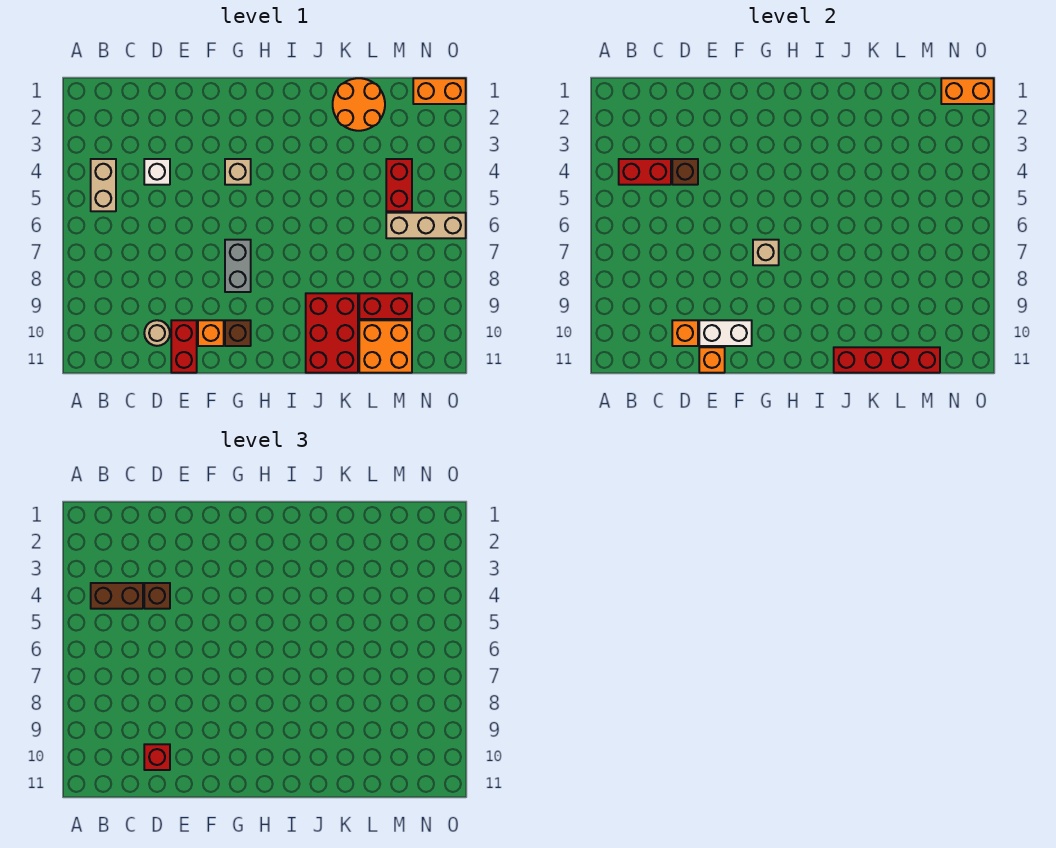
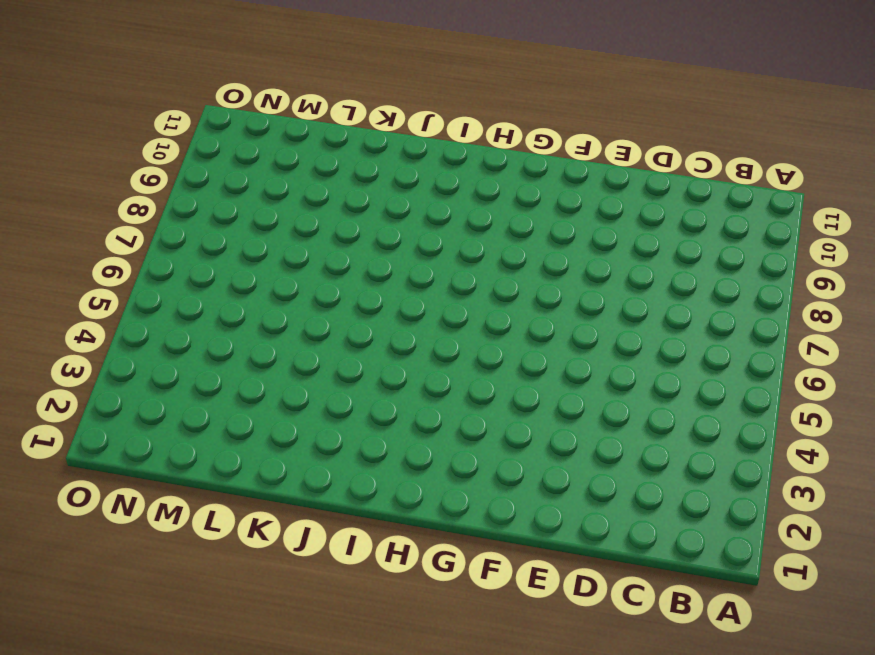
none -> tan brick B4:B5 level 1
none -> white brick D4 level 1
none -> tan round brick D10 level 1

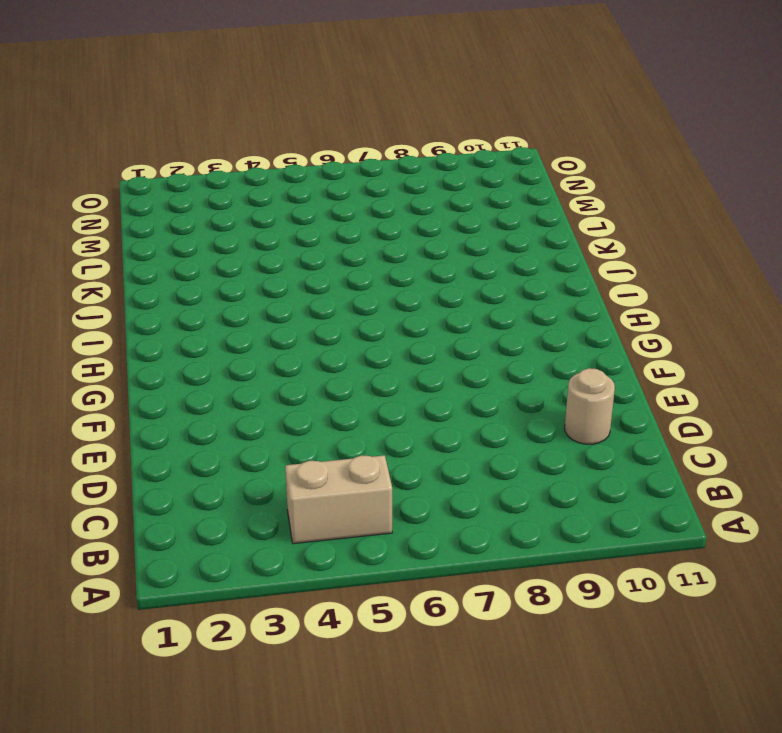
none -> white brick D4 level 1
none -> red brick E10:E11 level 1
none -> orange brick F10 level 1

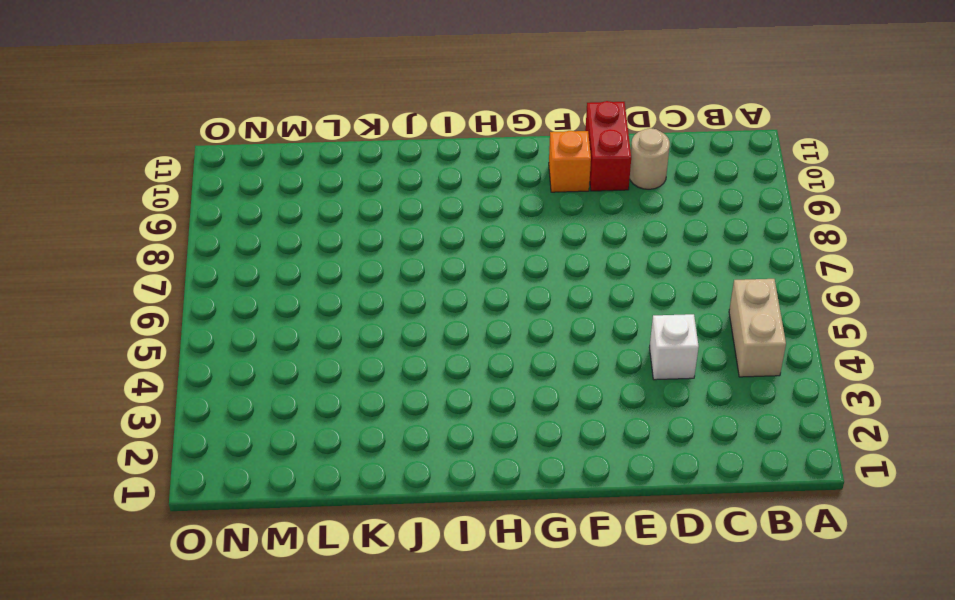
none -> tan brick G4 level 1
none -> grey brick G7:G8 level 1
none -> brown brick G10 level 1

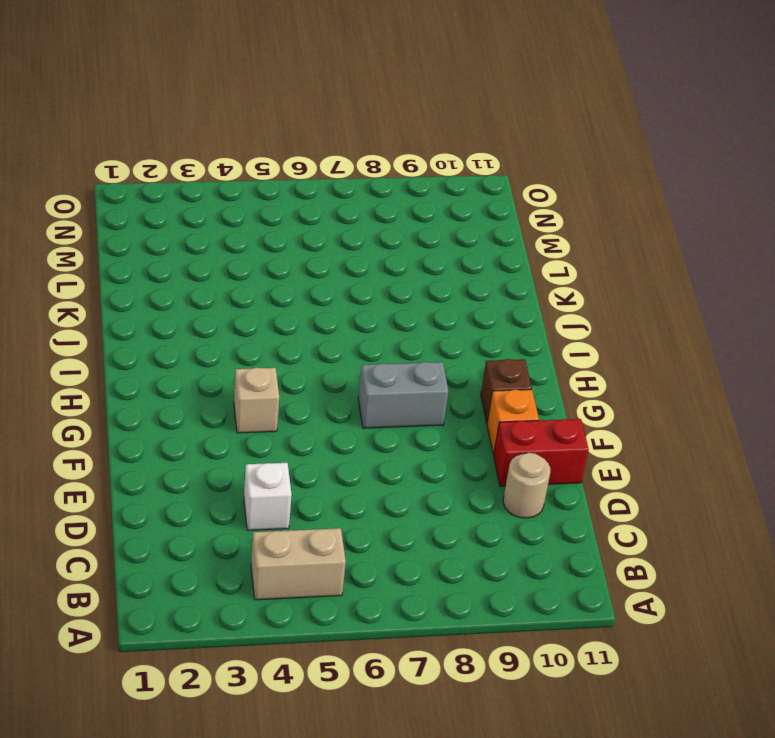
none -> red brick J9:K11 level 1
none -> orange round brick K1:L2 level 1
none -> red brick L9:M9 level 1

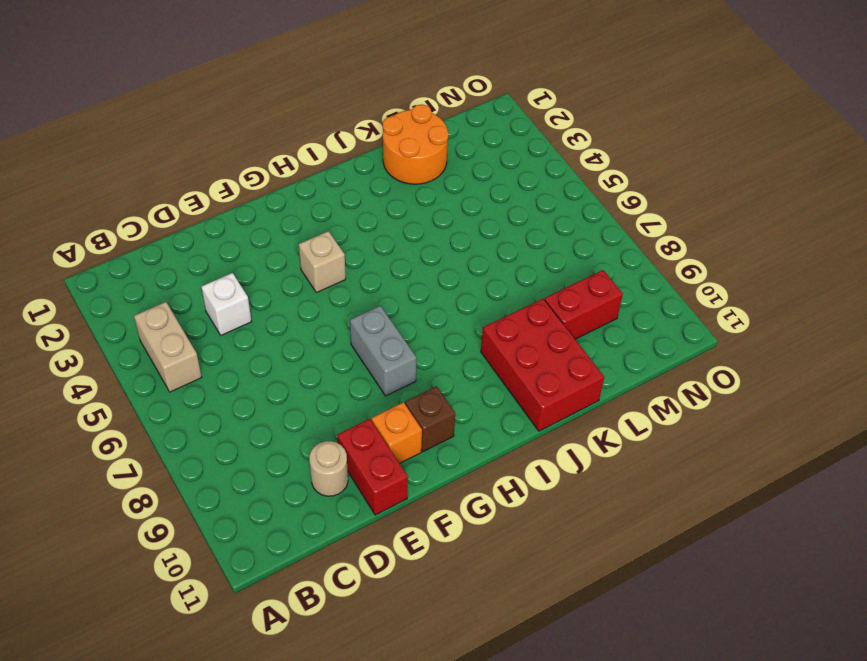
none -> orange brick L10:M11 level 1
none -> red brick M4:M5 level 1
none -> tan brick M6:O6 level 1

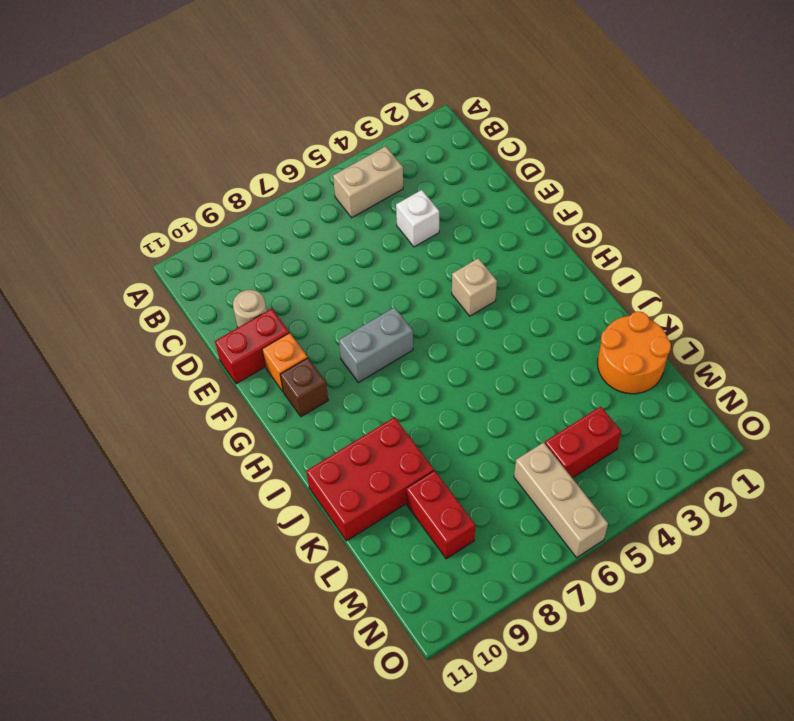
none -> orange brick L10:M11 level 1
none -> orange brick N1:O1 level 1
none -> red brick B4:C4 level 2

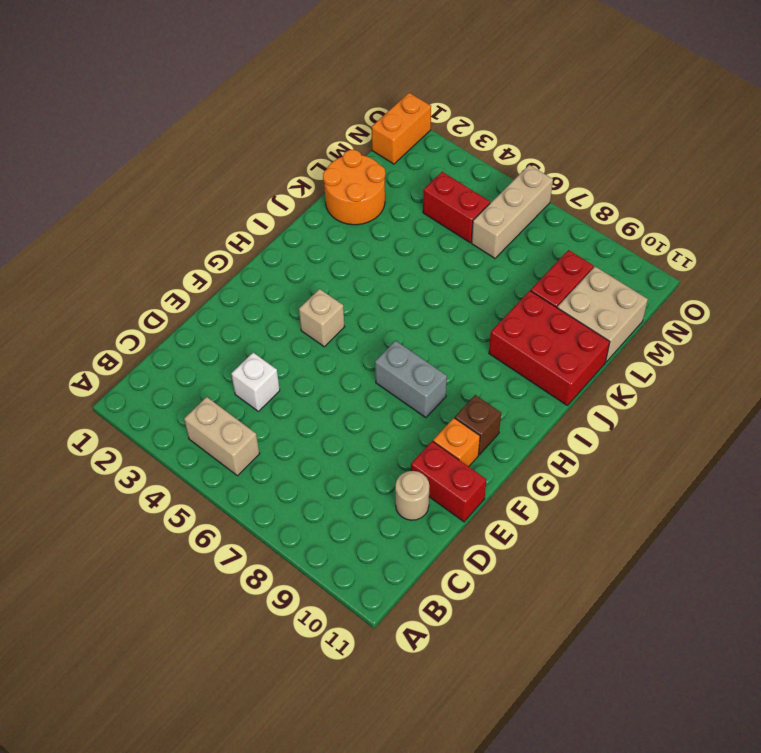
tan brick L10:M11 level 1 -> orange brick L10:M11 level 1
none -> red brick B4:C4 level 2
none -> brown brick D4 level 2
none -> orange brick D10 level 2

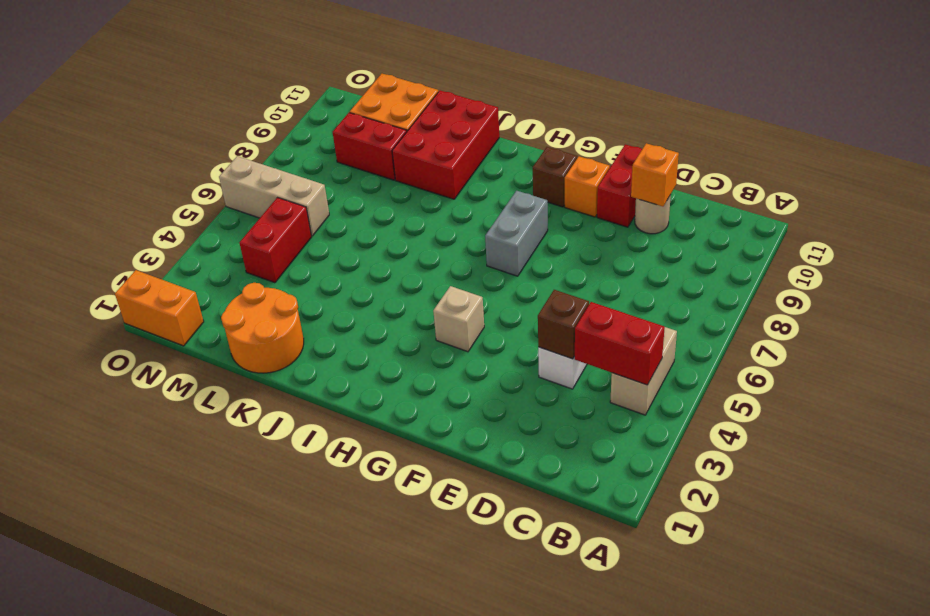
none -> white brick E10:F10 level 2
none -> orange brick E11 level 2
none -> tan brick G7 level 2

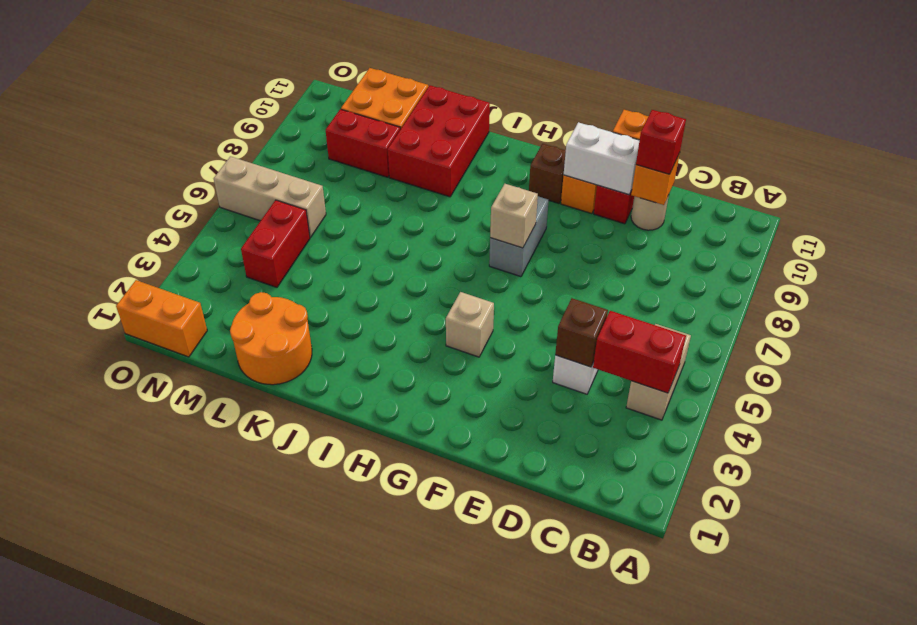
none -> red brick J11:M11 level 2
none -> orange brick N1:O1 level 2
none -> brown brick B4:C4 level 3

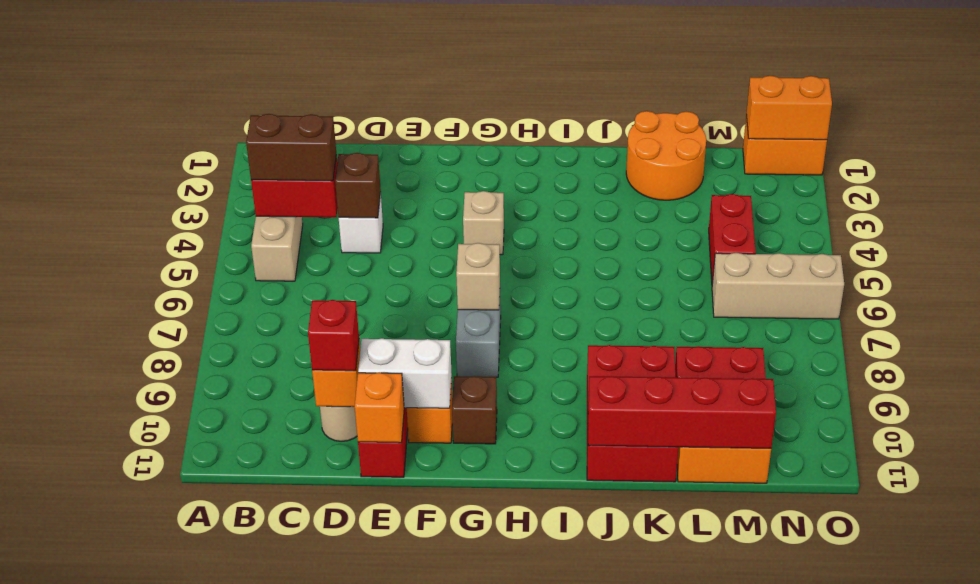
none -> brown brick D4 level 3

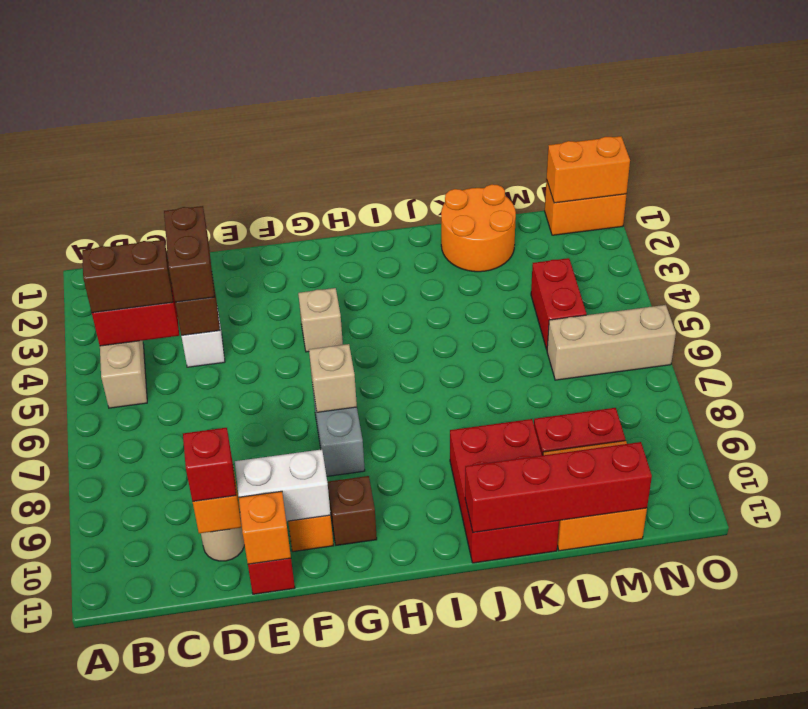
brown brick D3:D4 level 3 -> brown brick D4 level 3

